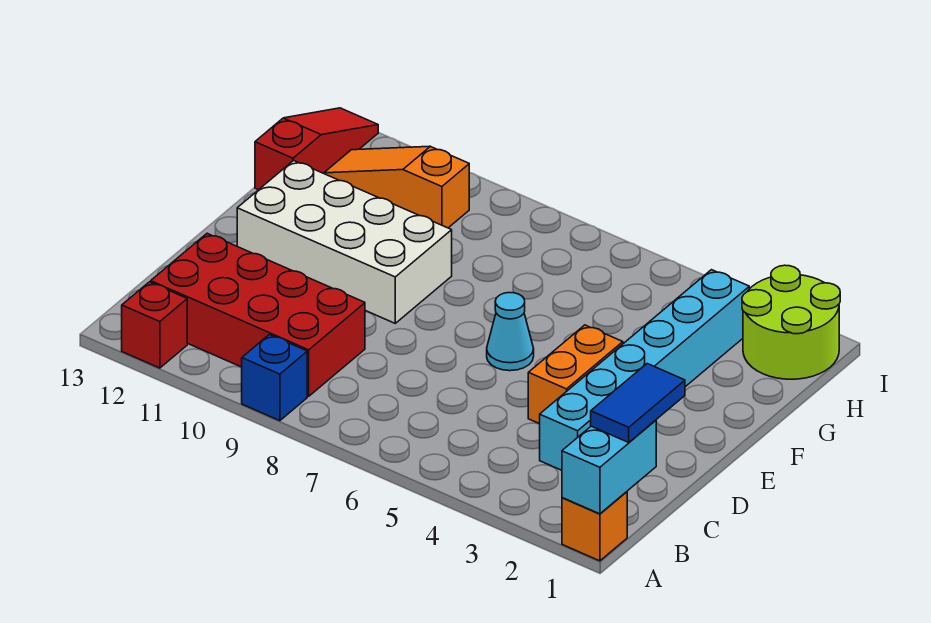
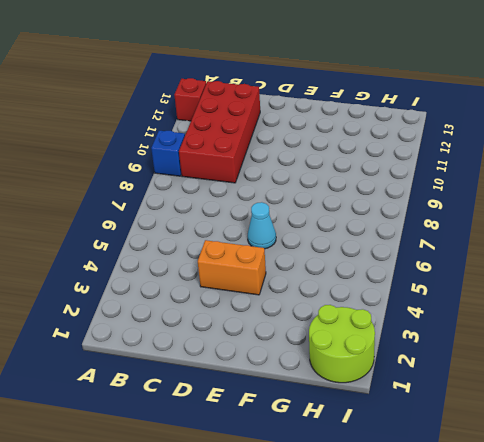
none -> orange brick A1 level 1
none -> cyan brick C3:H3 level 1
none -> white brick E9:F12 level 1

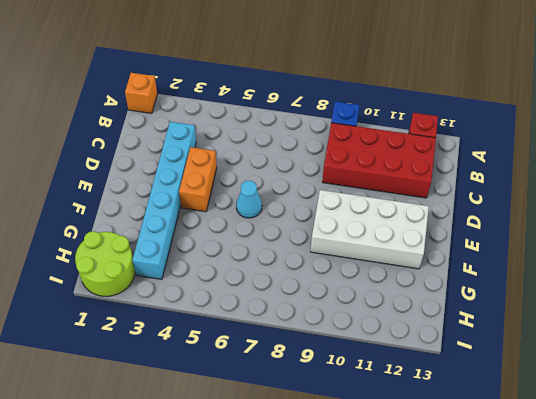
none -> red slope G13:I13 level 1 top G
none -> orange slope H10:H12 level 1 top 10
none -> cyan brick A1:B1 level 2

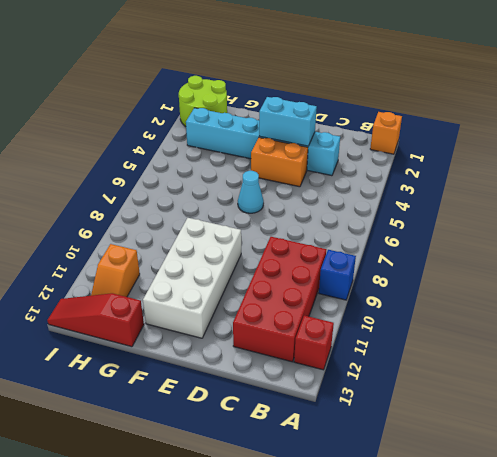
cyan brick D3:E3 level 2 -> cyan brick A1:B1 level 2
orange slope H11:H12 level 1 top 11 -> orange slope H10:H12 level 1 top 10
none -> blue tile B1:C1 level 3

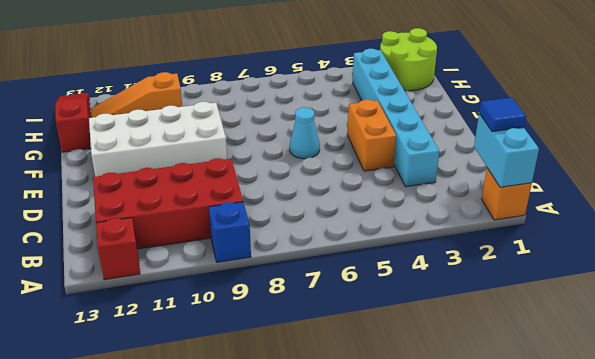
blue tile B1 level 3 -> blue tile B1:C1 level 3

